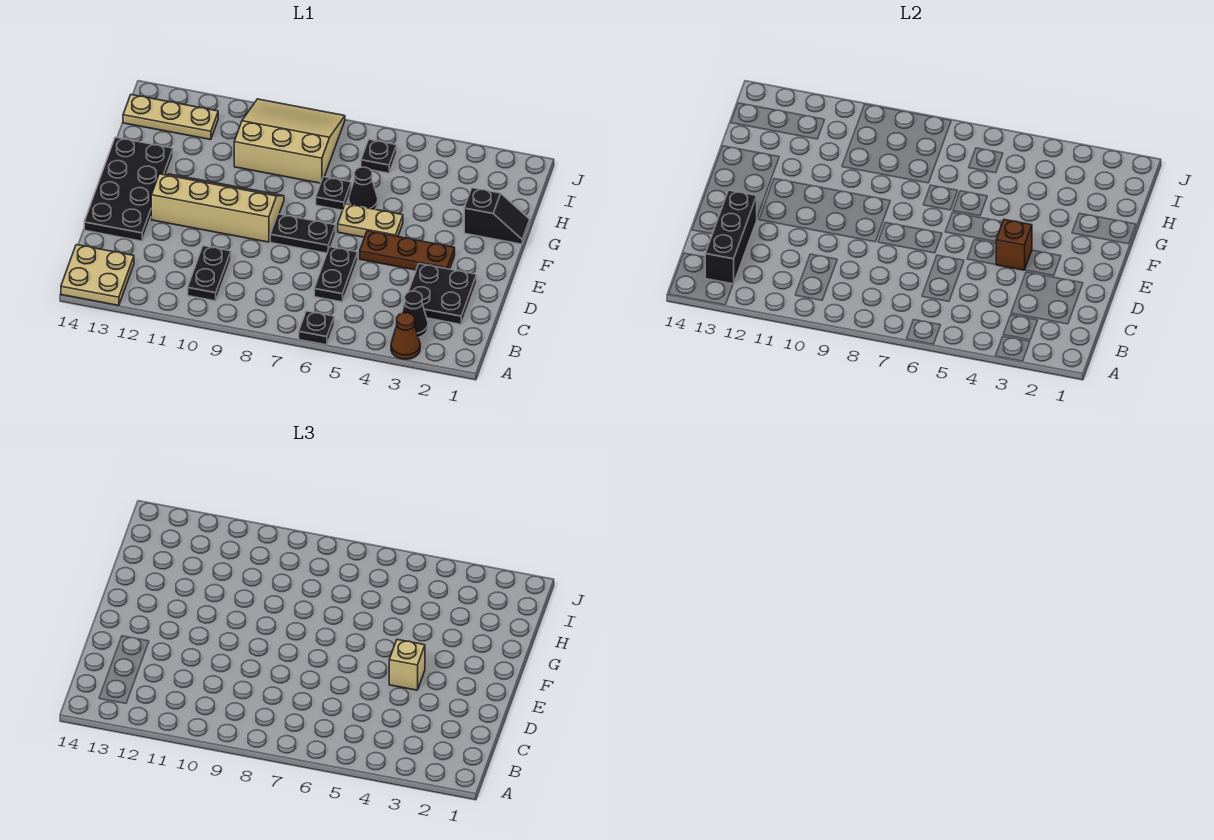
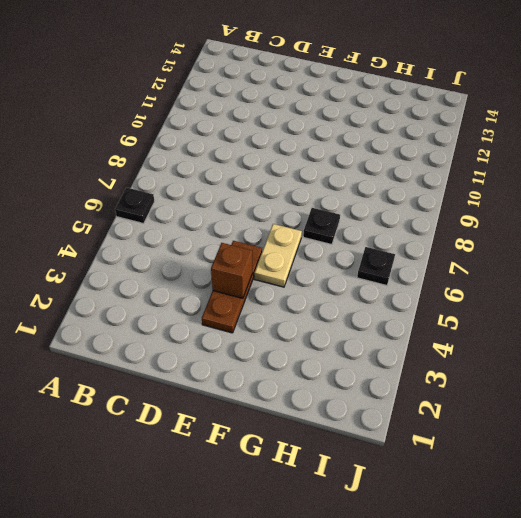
none -> brown cone A3 level 1
none -> tan plate A13:B14 level 1
none -> black cone B3 level 1

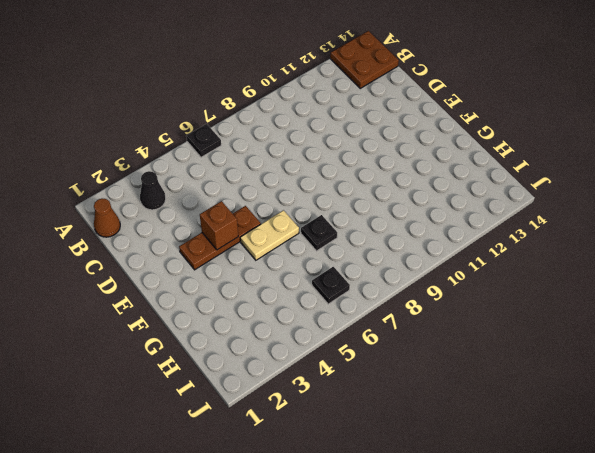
brown plate A13:B14 level 1 -> tan plate A13:B14 level 1
brown cone B1 level 1 -> brown cone A3 level 1
none -> black plate B10:C10 level 1
none -> black plate C2:D3 level 1
none -> black plate C6:D6 level 1

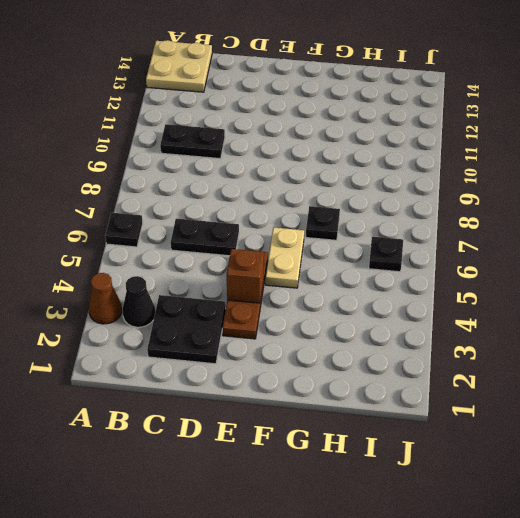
none -> black plate D13:G14 level 1
none -> black plate E7:E8 level 1
none -> tan slope E9:F12 level 1 top E

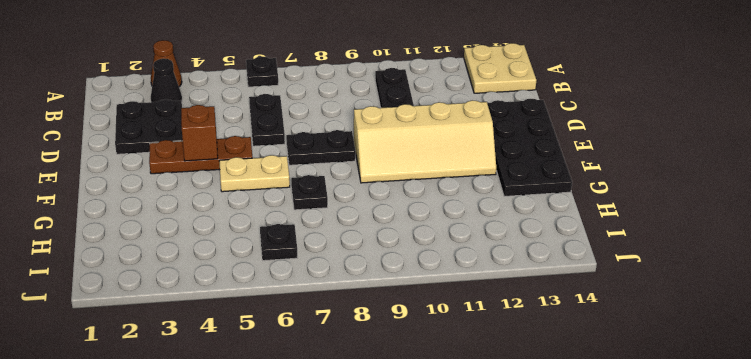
none -> black slope G1:G2 level 1 top 2
none -> black cone G6 level 1
none -> tan slope H8:J10 level 1 top H

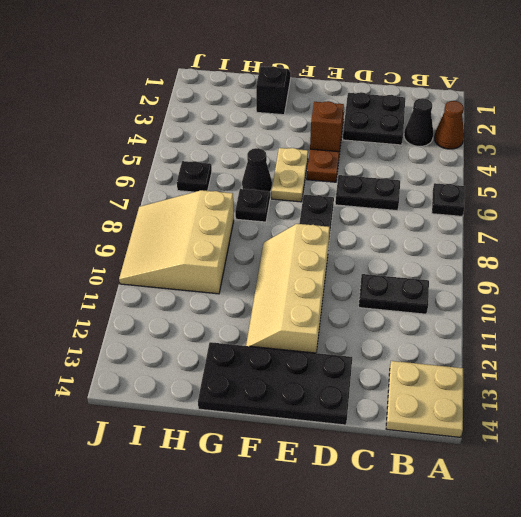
none -> tan plate I12:I14 level 1
none -> black brick B13:D13 level 2
none -> tan brick E4 level 3

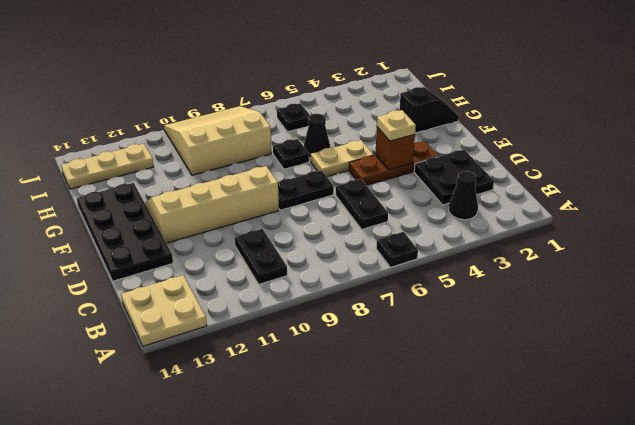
tan plate E4 level 3 -> tan brick E4 level 3
none -> brown cone A3 level 1
none -> black brick B13:D13 level 2

